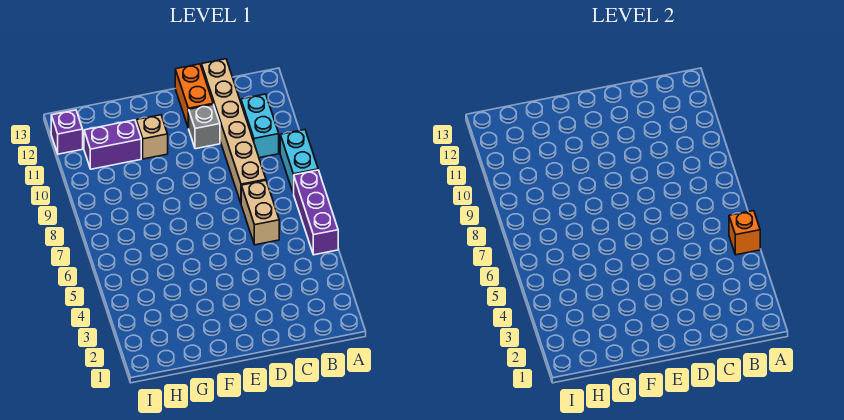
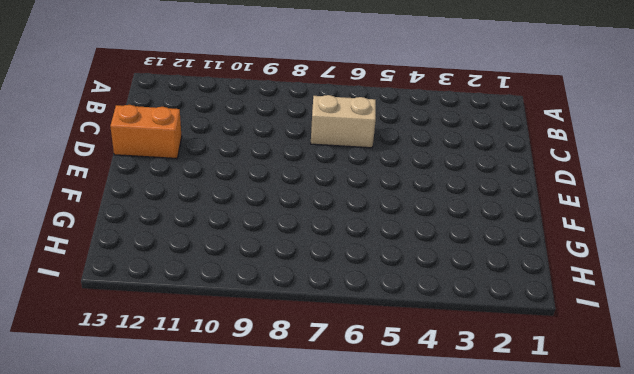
none -> purple brick A5:A7 level 1
none -> cyan brick A8:A9 level 1

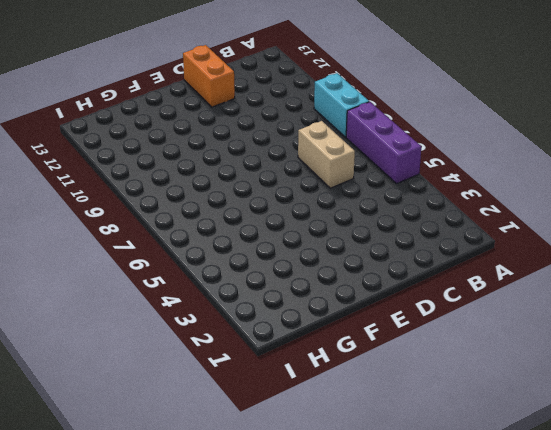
none -> cyan brick B10:B11 level 1
none -> tan brick C8:C13 level 1

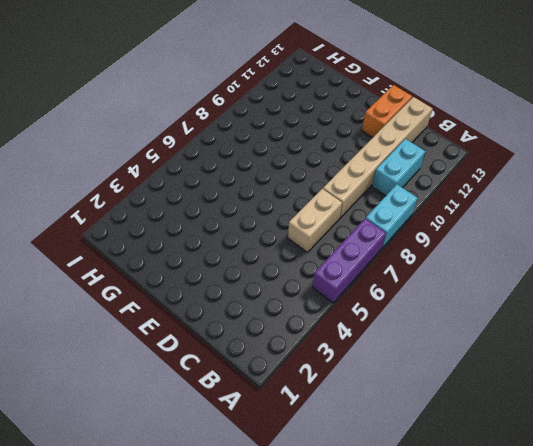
none -> grey brick D11 level 1
none -> tan brick F11 level 1

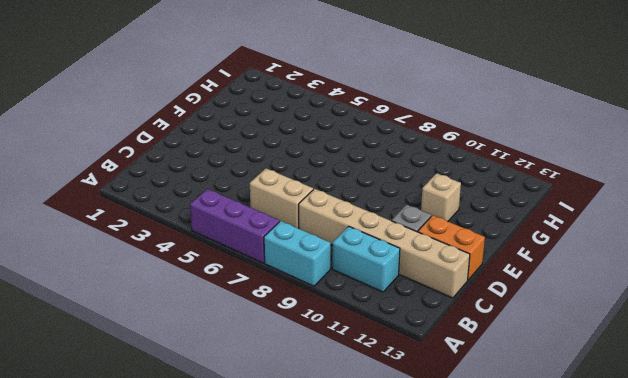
none -> purple brick G11:H11 level 1
none -> purple brick I12 level 1

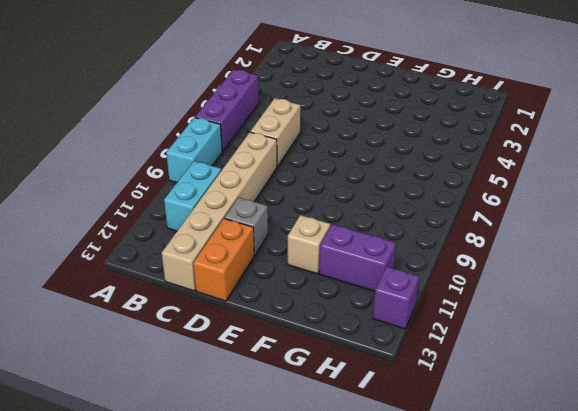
none -> orange brick A5 level 2

